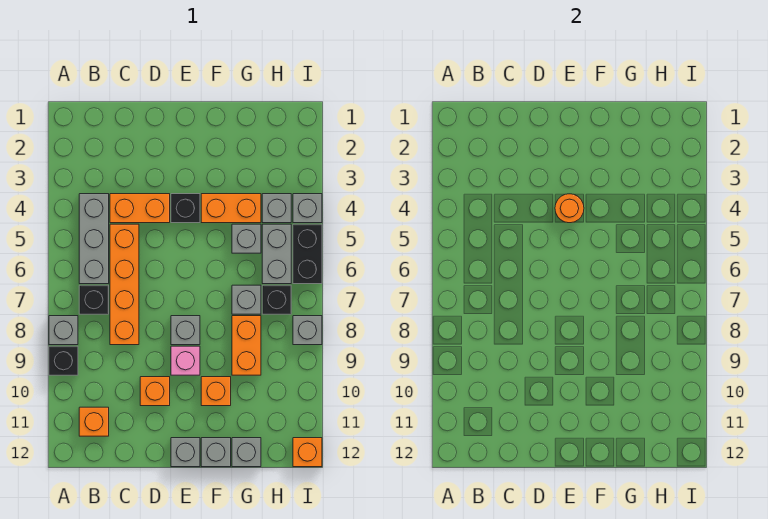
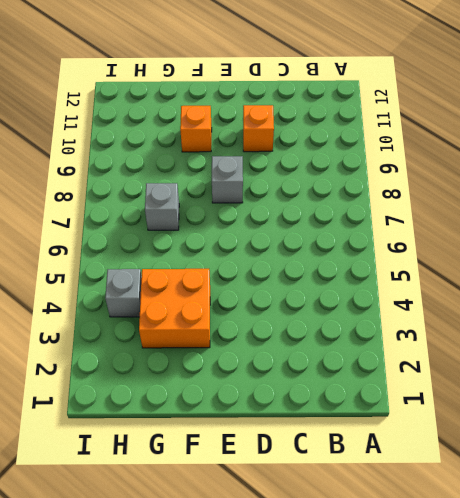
orange brick F3:G4 level 1 -> orange brick F4:G4 level 1
none -> grey brick A8 level 1
none -> black brick A9 level 1
none -> grey brick B4:B6 level 1

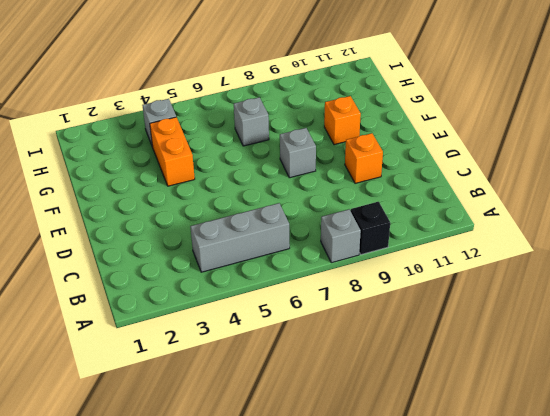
none -> black brick B7 level 1
none -> orange brick B11 level 1
none -> orange brick C4:D4 level 1

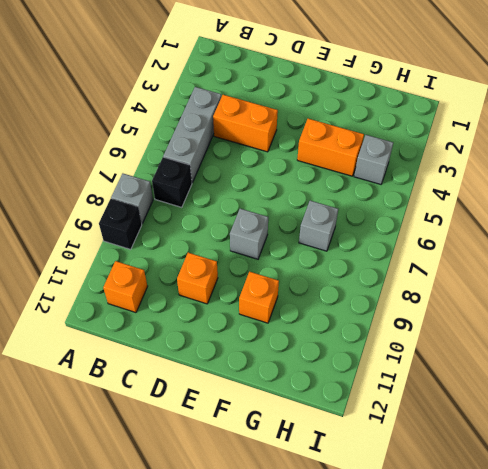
none -> orange brick C5:C8 level 1
none -> black brick E4 level 1
none -> pink brick E9 level 1

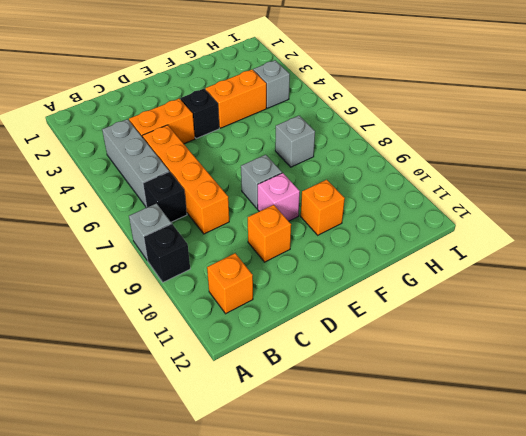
none -> grey brick E12 level 1
none -> grey brick F12 level 1
none -> grey brick G5 level 1

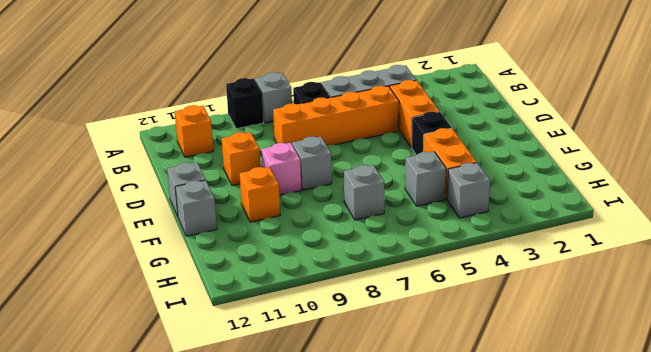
none -> orange brick G8:G9 level 1
none -> grey brick G12 level 1
none -> grey brick H5:H6 level 1

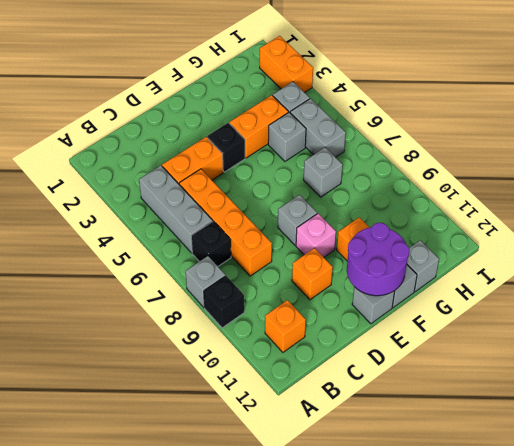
purple round brick E11:F12 level 2 -> none
orange brick I2:I3 level 1 -> orange brick G8:G9 level 1
none -> black brick H7 level 1
none -> grey brick I4 level 1
none -> black brick I5:I6 level 1

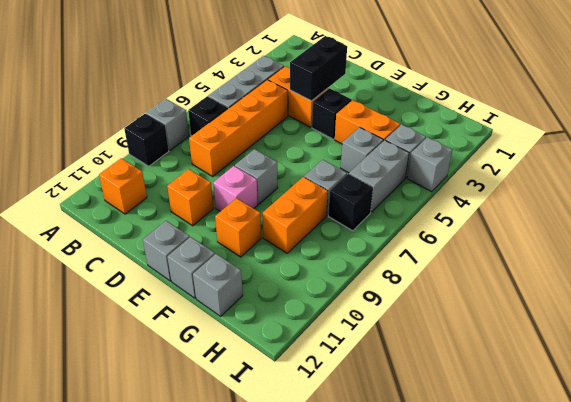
black brick D3:D4 level 2 -> black brick I5:I6 level 1
none -> grey brick I8 level 1
none -> orange brick I12 level 1
none -> orange round brick E4 level 2

